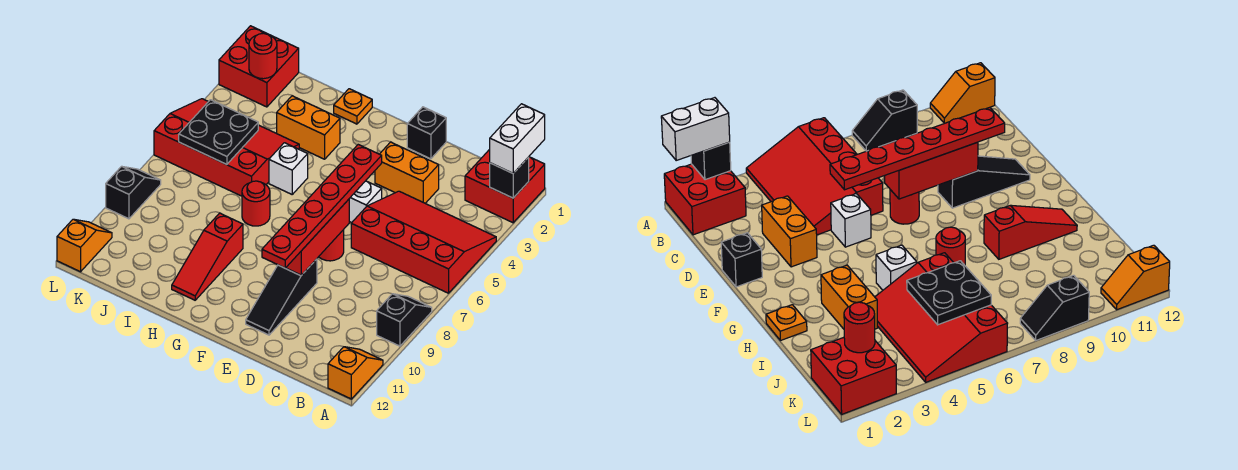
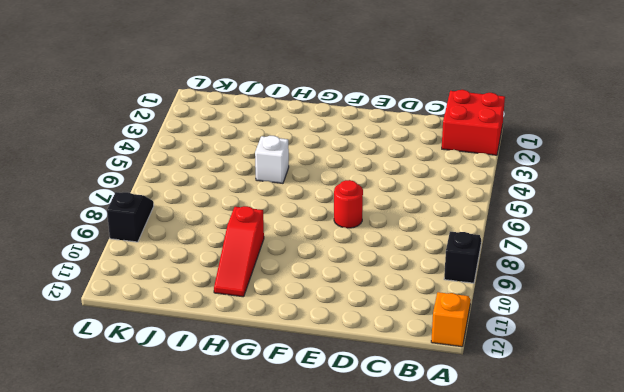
none -> red slope A4:D6 level 1 top 6
none -> orange brick D3:E3 level 1
none -> black brick E1 level 1

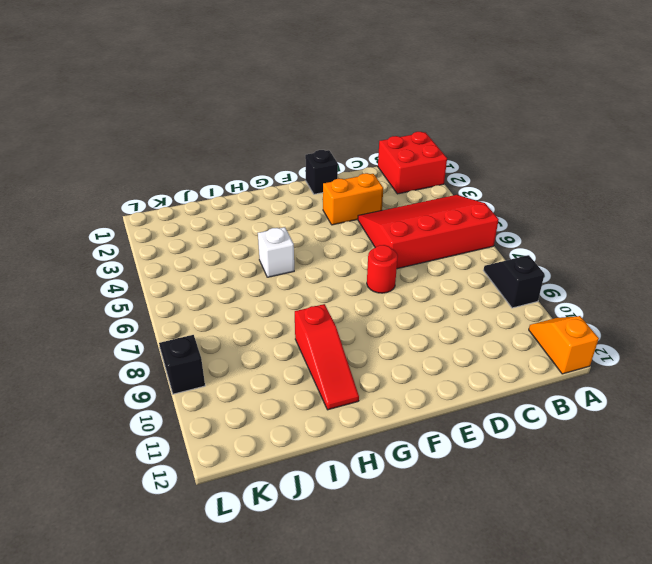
none -> white brick E5 level 1
none -> black slope E9:E11 level 1 top 9
none -> orange plate H1 level 1

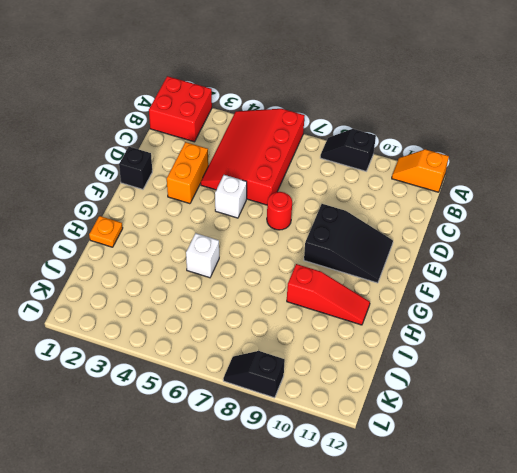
black slope E9:F11 level 1 top 9 -> black slope E9:E11 level 1 top 9
none -> orange brick H3:I3 level 1
none -> red round brick H7 level 1
none -> red slope I4:L6 level 1 top 6

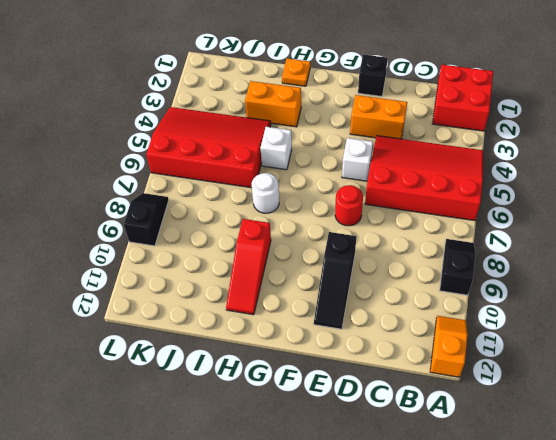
white round brick H7 level 1 -> red round brick H7 level 1
none -> red brick K1:L2 level 1
none -> orange slope L11:L12 level 1 top 12
none -> black brick A2 level 2

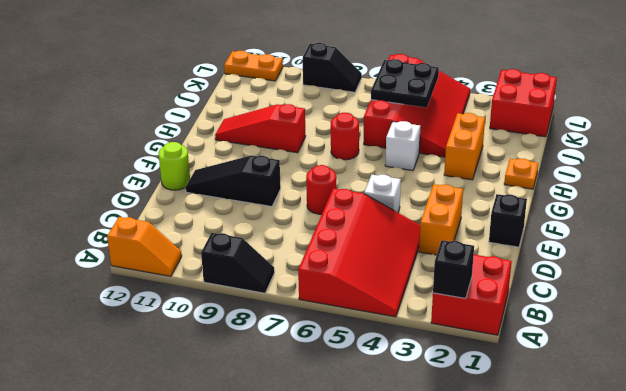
lime round brick E12 level 1 -> none
orange plate L11:L12 level 1 -> orange slope L11:L12 level 1 top 12
none -> red brick E7:E9 level 2
none -> red round brick K2 level 2
none -> white brick A1:A2 level 3

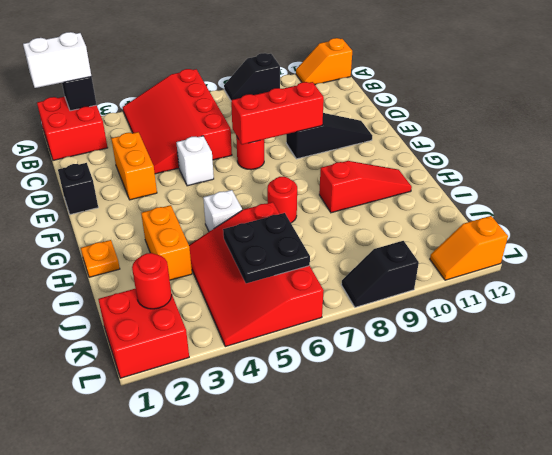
none -> red plate E5:E10 level 3

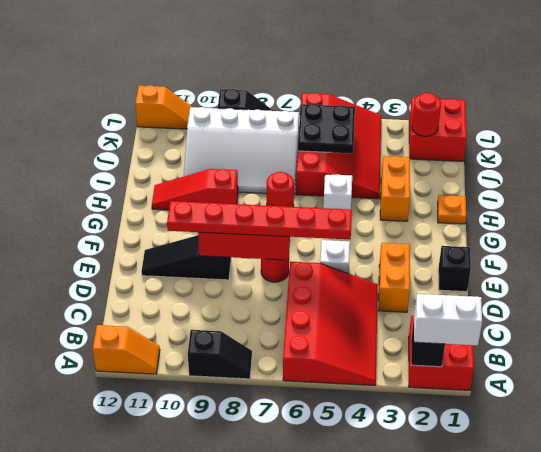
white slope I7:K10 level 1 top K -> none

